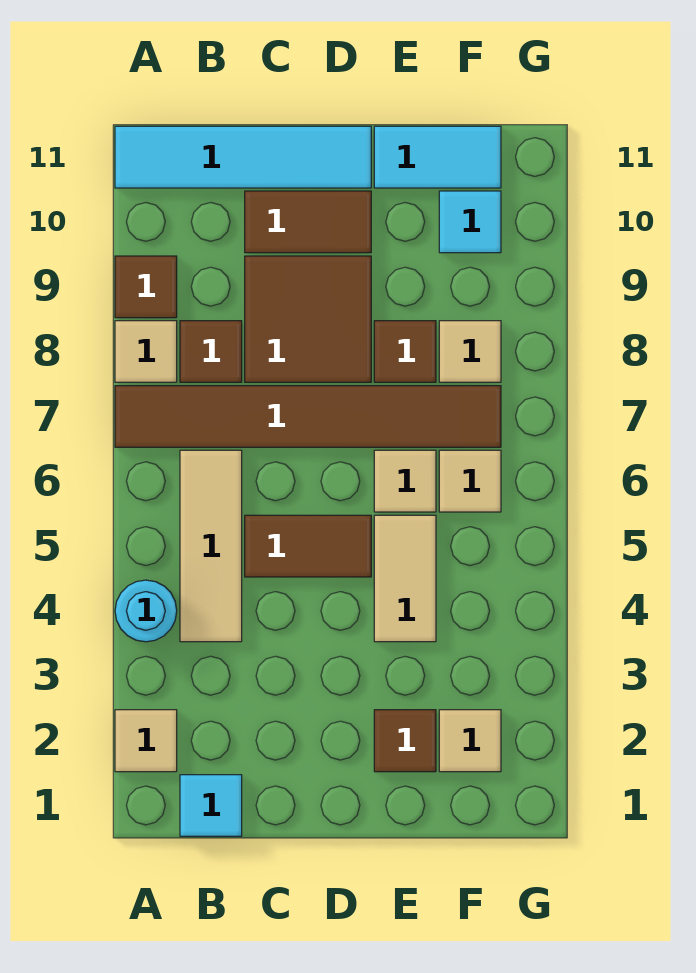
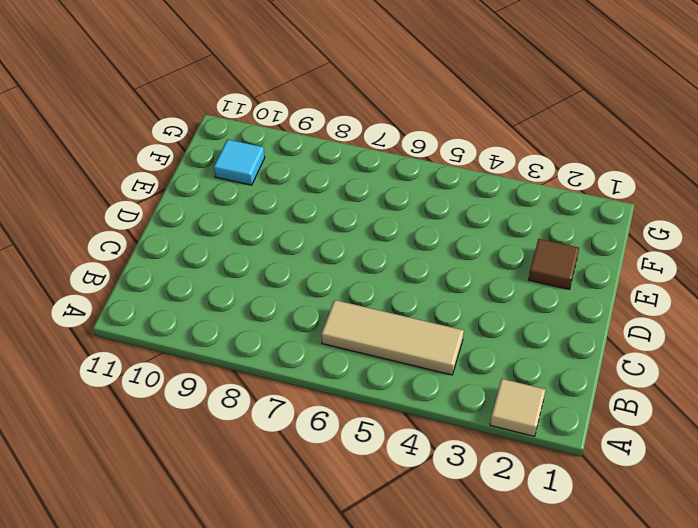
none -> cyan round brick A4 level 1
none -> brown tile A7:F7 level 1
none -> tan tile A8 level 1

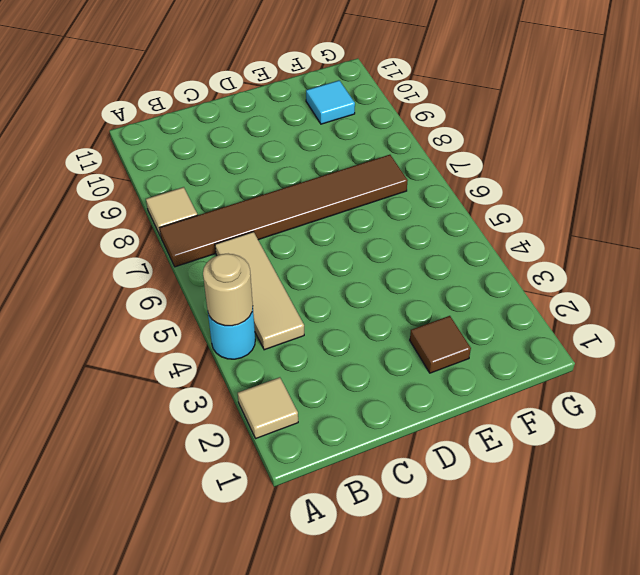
tan round brick A4 level 2 -> none
none -> brown tile A9 level 1
none -> cyan tile A11:D11 level 1
none -> cyan tile B1 level 1

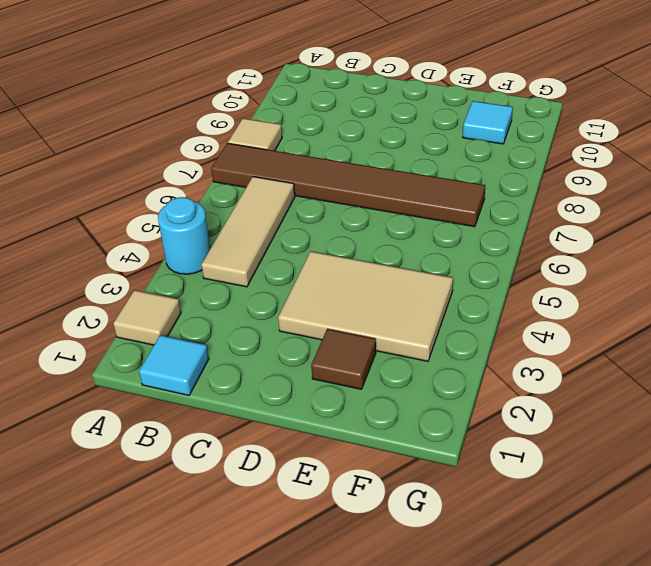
tan tile D3:F4 level 1 -> tan tile E4:E5 level 1
none -> brown tile A9 level 1
none -> cyan tile A11:D11 level 1
none -> brown tile B8 level 1

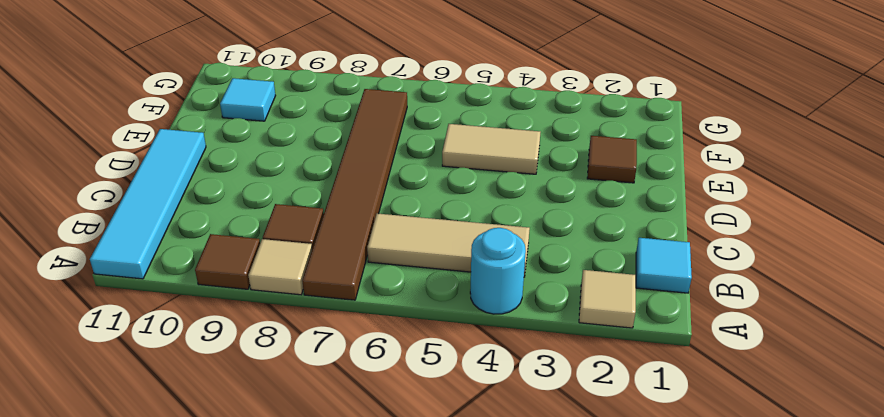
none -> brown tile C5:D5 level 1
none -> brown tile C8:D9 level 1
none -> brown tile C10:D10 level 1

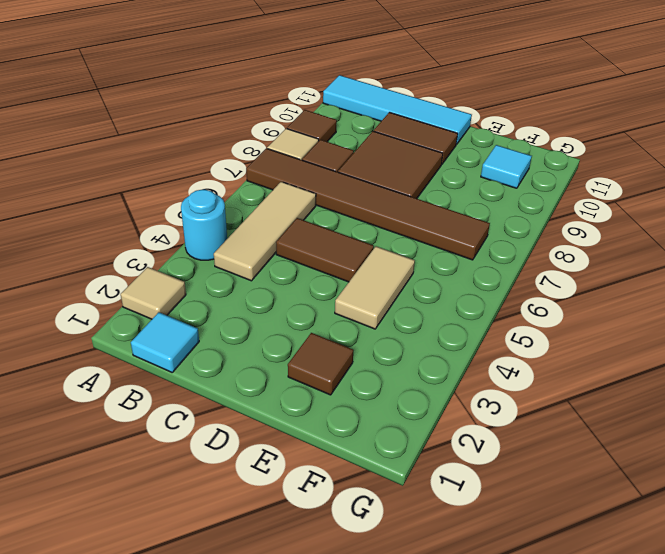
none -> tan tile E6 level 1
none -> brown tile E8 level 1
none -> cyan tile E11:F11 level 1

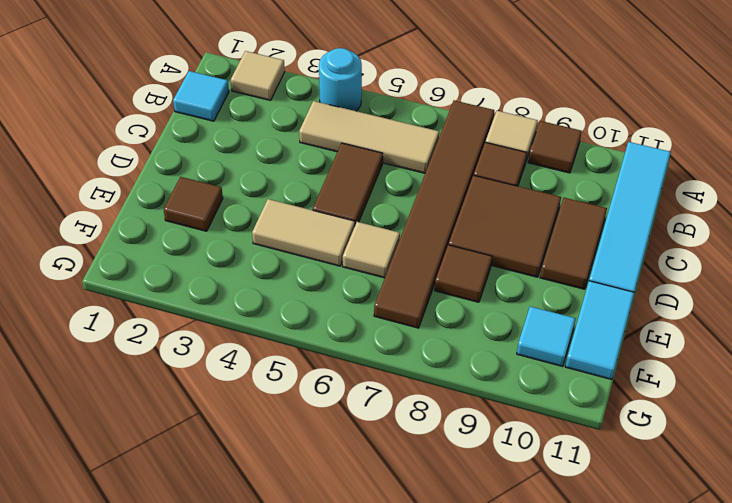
none -> tan tile F2 level 1
none -> tan tile F6 level 1
none -> tan tile F8 level 1

